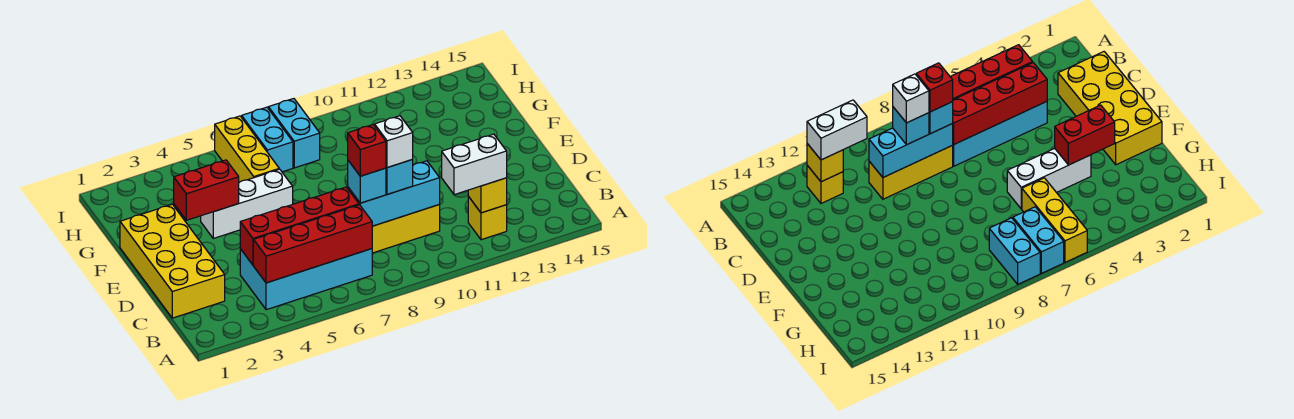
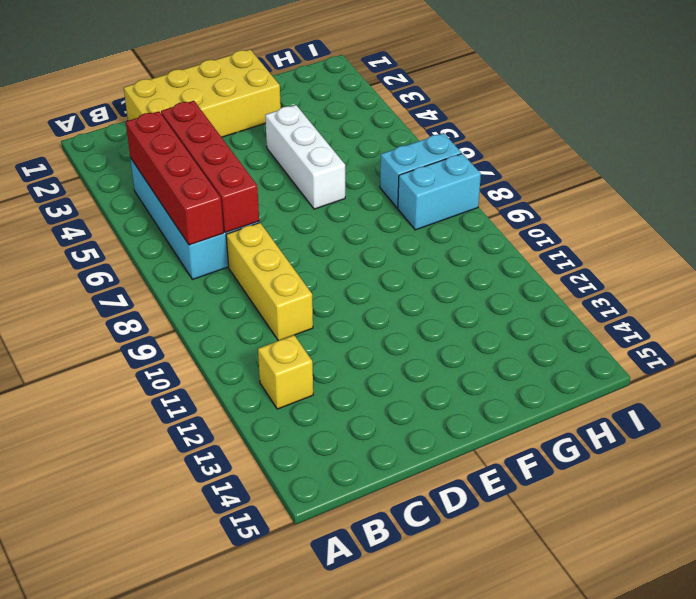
none -> yellow brick G6:I6 level 1
none -> yellow brick B12 level 2
none -> cyan brick C8:C10 level 2

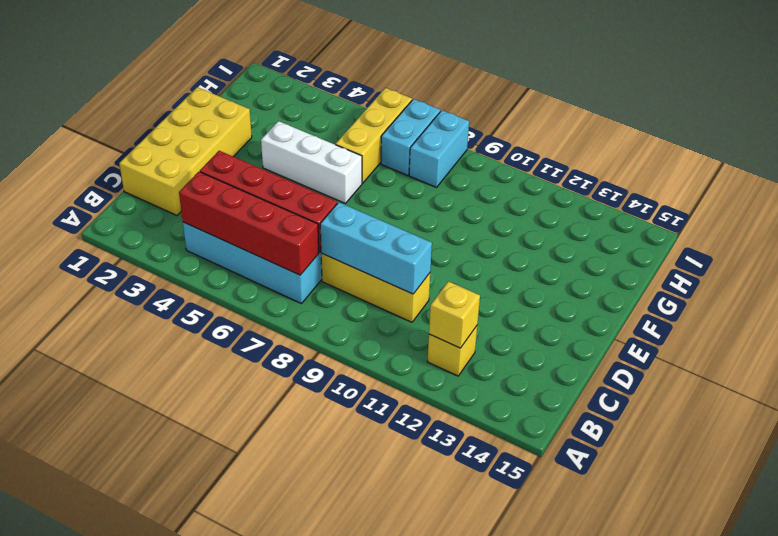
none -> red brick F3:F4 level 2
none -> white brick B11:B12 level 3
none -> cyan brick C8 level 3

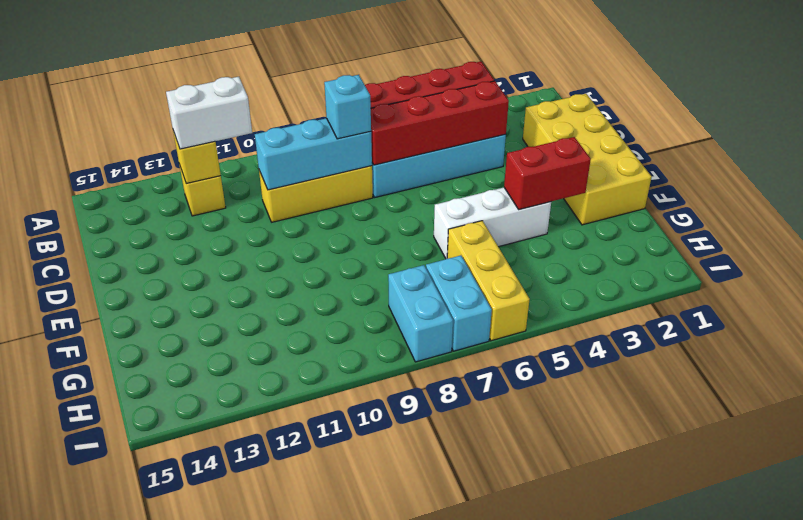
none -> cyan brick C9 level 3
none -> red brick C8 level 4
none -> white brick C9 level 4

